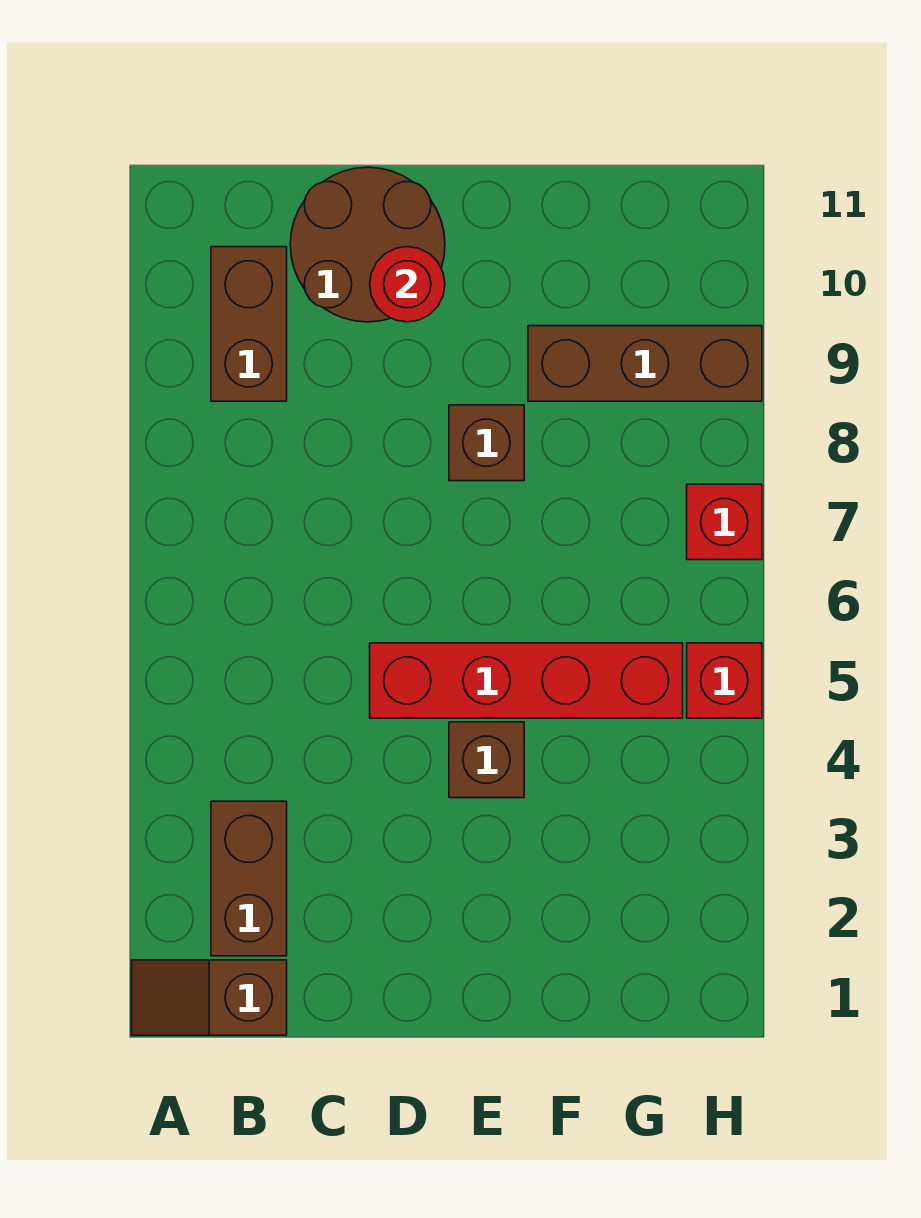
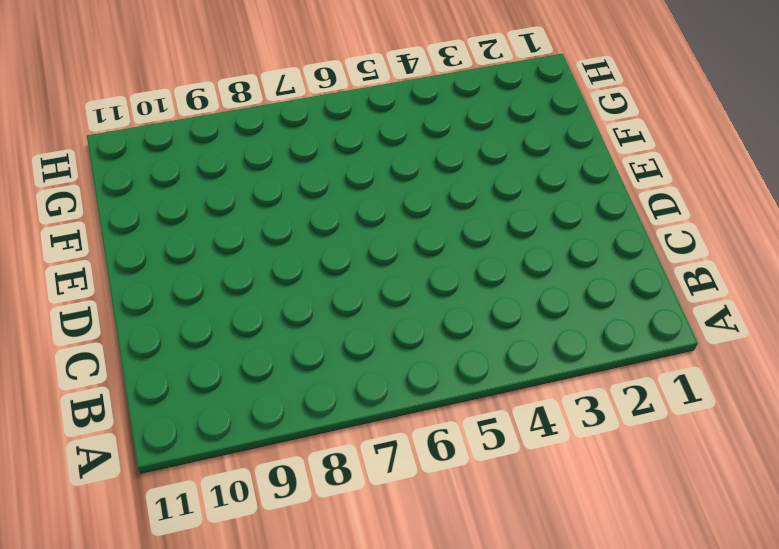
none -> brown slope A1:B1 level 1 top B
none -> brown brick B2:B3 level 1

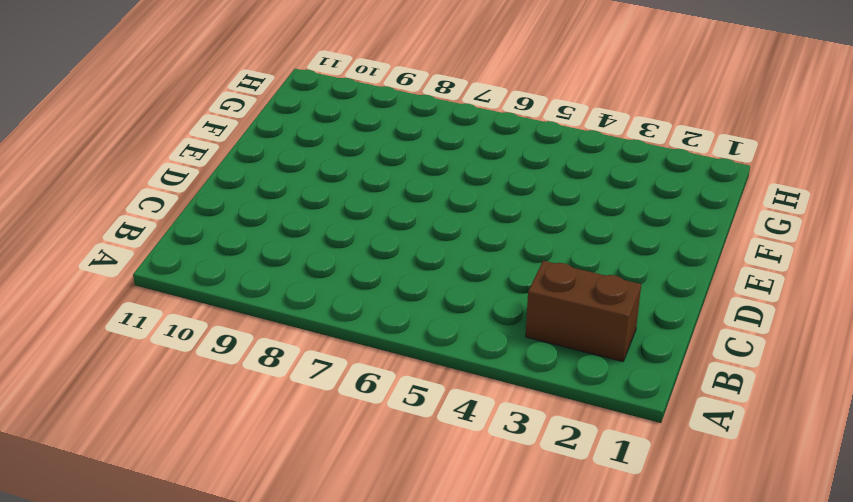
none -> brown slope A1:B1 level 1 top B
none -> brown brick B9:B10 level 1

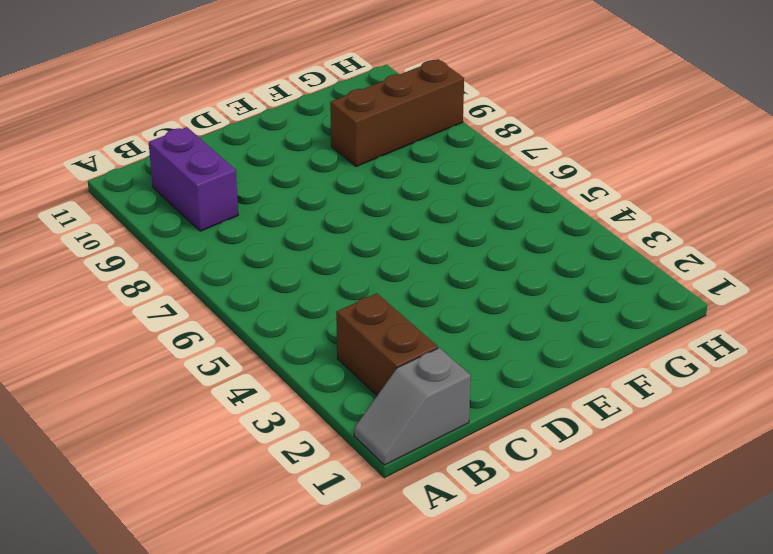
grey slope A1:B1 level 1 top B -> brown slope A1:B1 level 1 top B
purple brick B9:B10 level 1 -> brown brick B9:B10 level 1
none -> brown round brick C10:D11 level 1
none -> red brick D5:G5 level 1

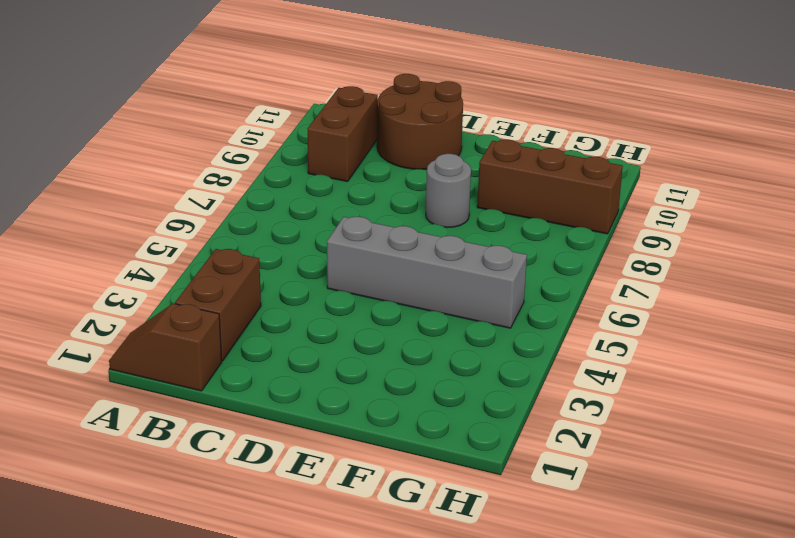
grey brick D5:G5 level 1 -> red brick D5:G5 level 1
grey round brick E8 level 1 -> brown brick E8 level 1
none -> brown brick E4 level 1
none -> red brick H5 level 1

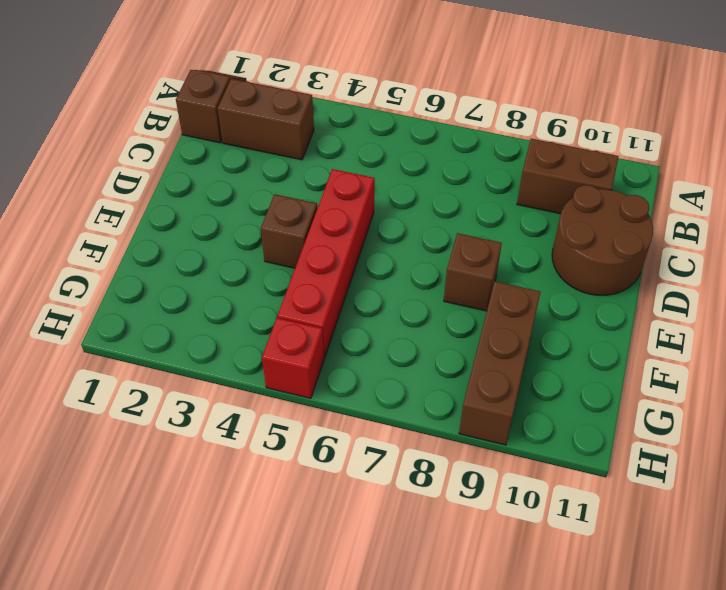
none -> red brick H7 level 1
none -> red round brick D10 level 2

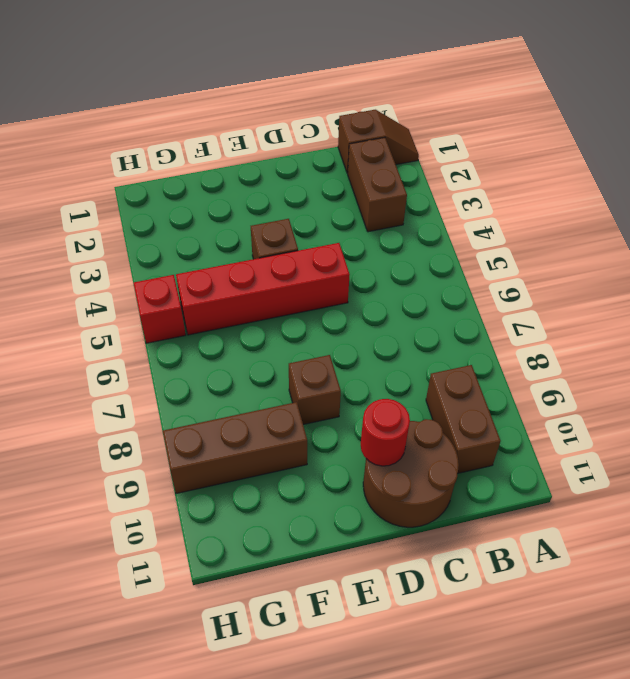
none -> red brick H7 level 1

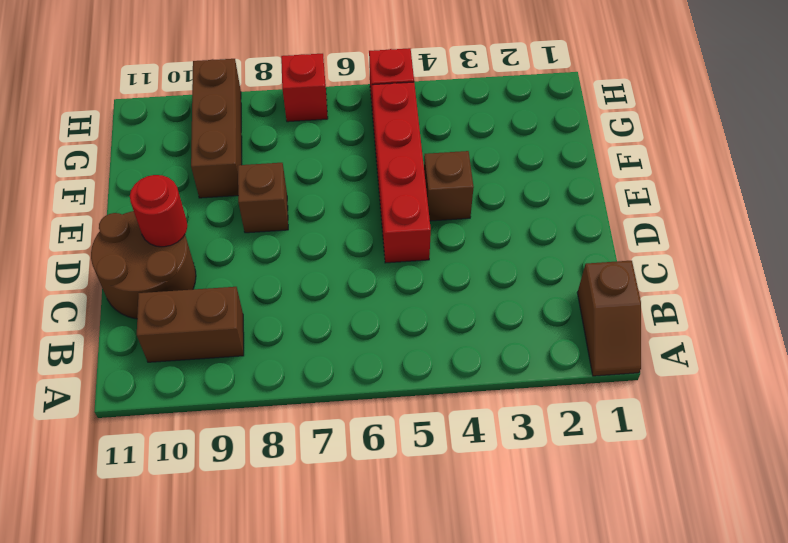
none -> brown brick B2:B3 level 1

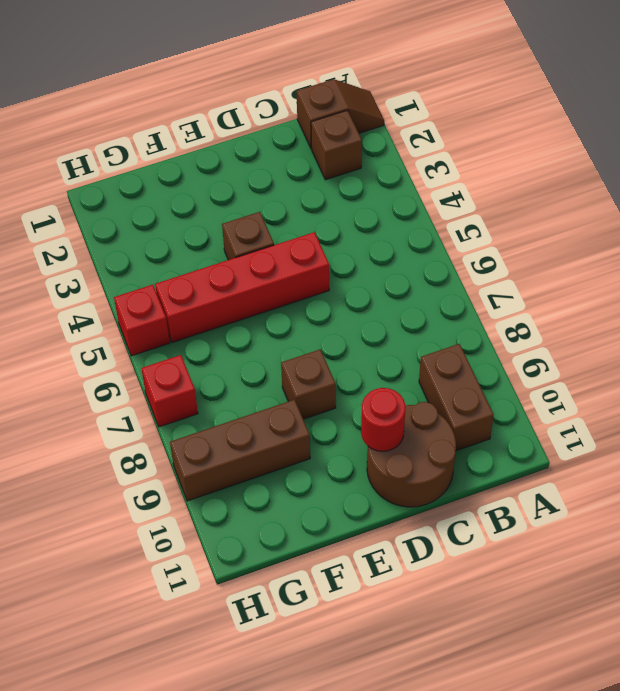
brown brick B2 level 1 -> brown brick B2:B3 level 1

